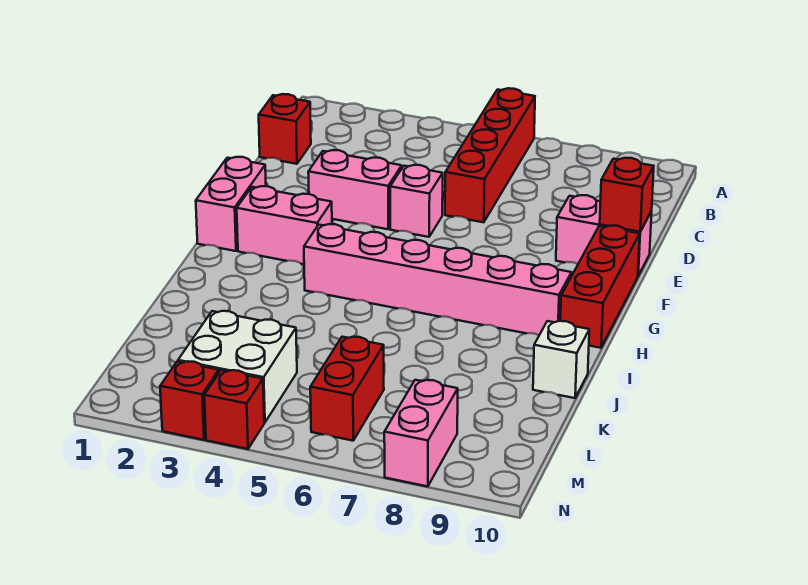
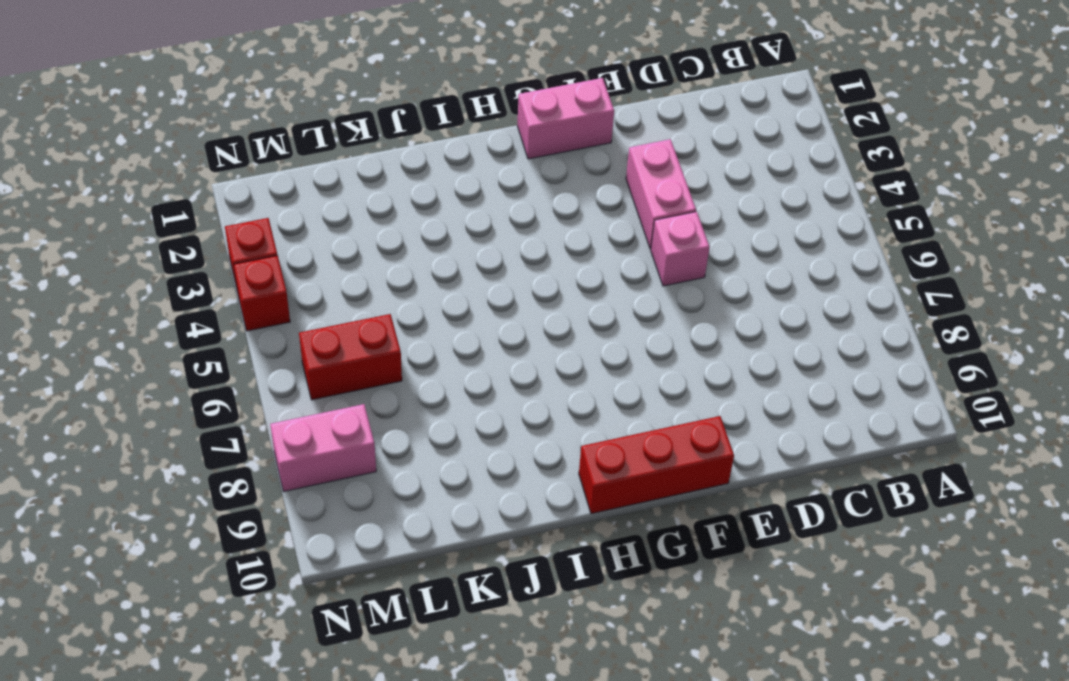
none -> red brick A6:D6 level 1
none -> red brick C1 level 1
none -> pink brick E9:E10 level 1

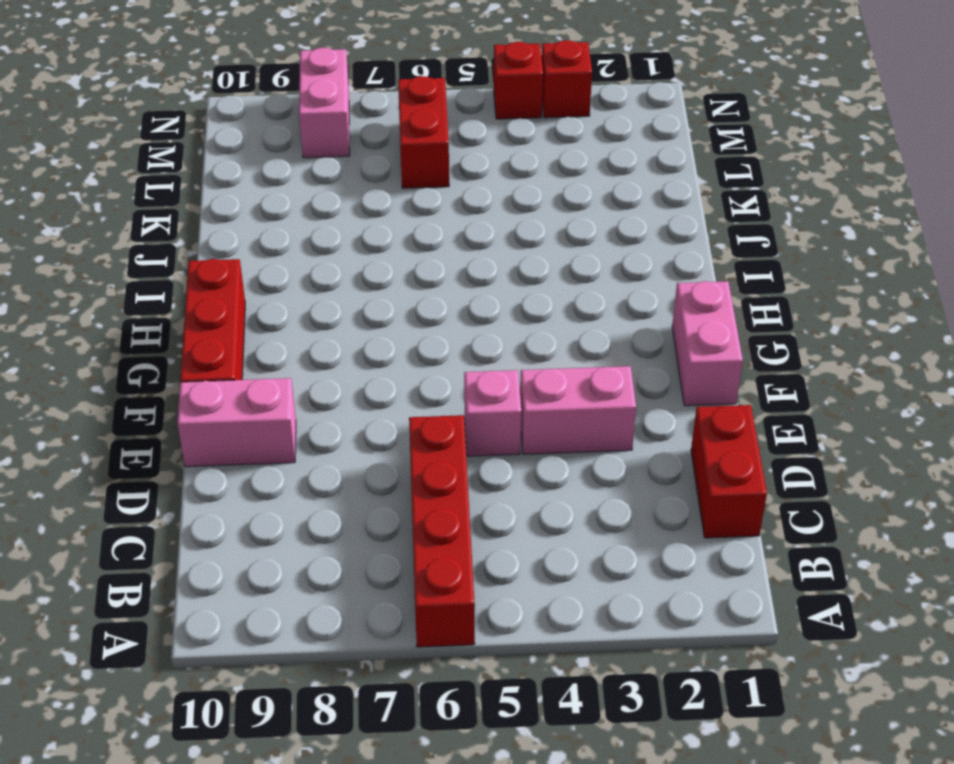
red brick C1:D1 level 1 -> red brick C1 level 1
none -> pink brick G2:G3 level 1
none -> pink brick H4:H9 level 1
none -> white brick J10 level 1

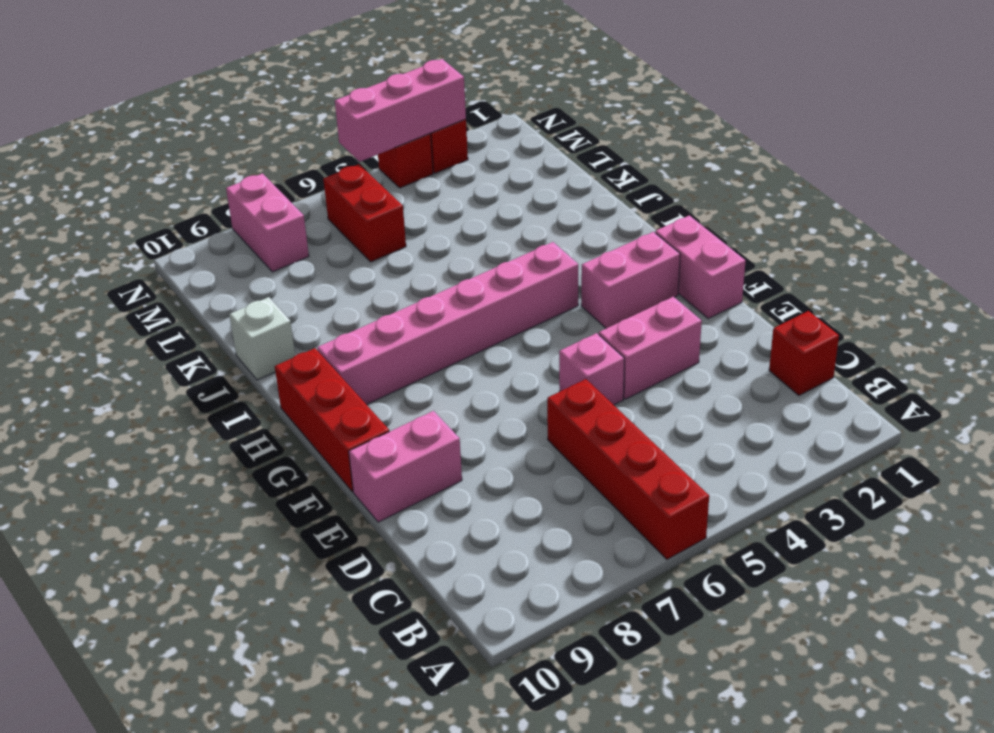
pink brick N3:N5 level 2 -> none
none -> white brick L3:M4 level 1
none -> red brick E10 level 2

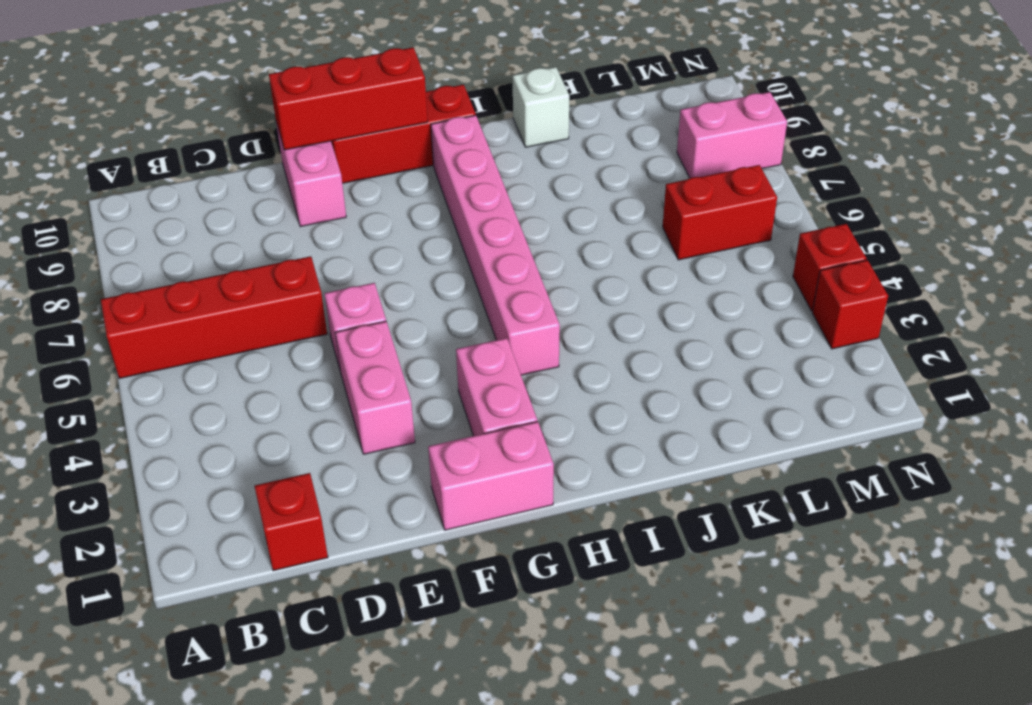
red brick E10:G10 level 2 -> red brick E10 level 2
none -> white brick L3:M4 level 1

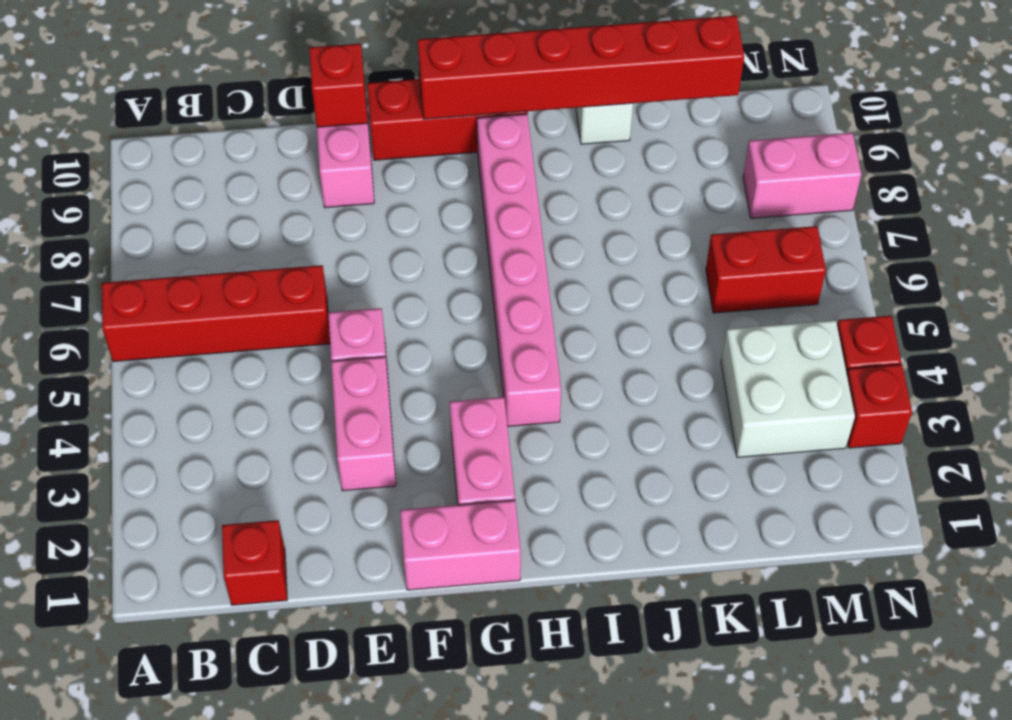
red brick G10:L10 level 2 -> none

